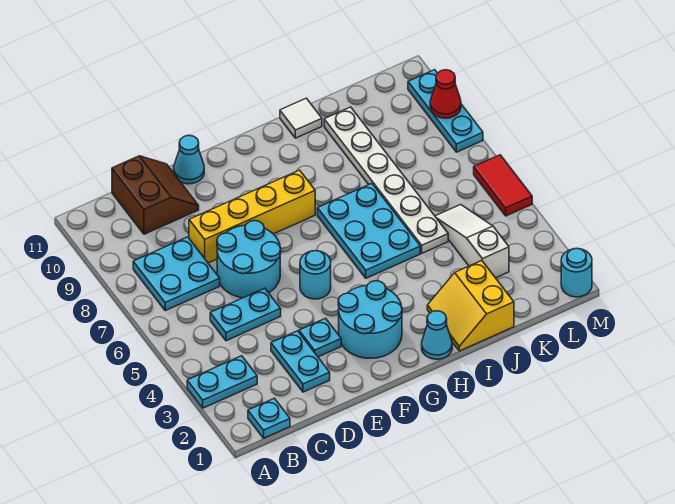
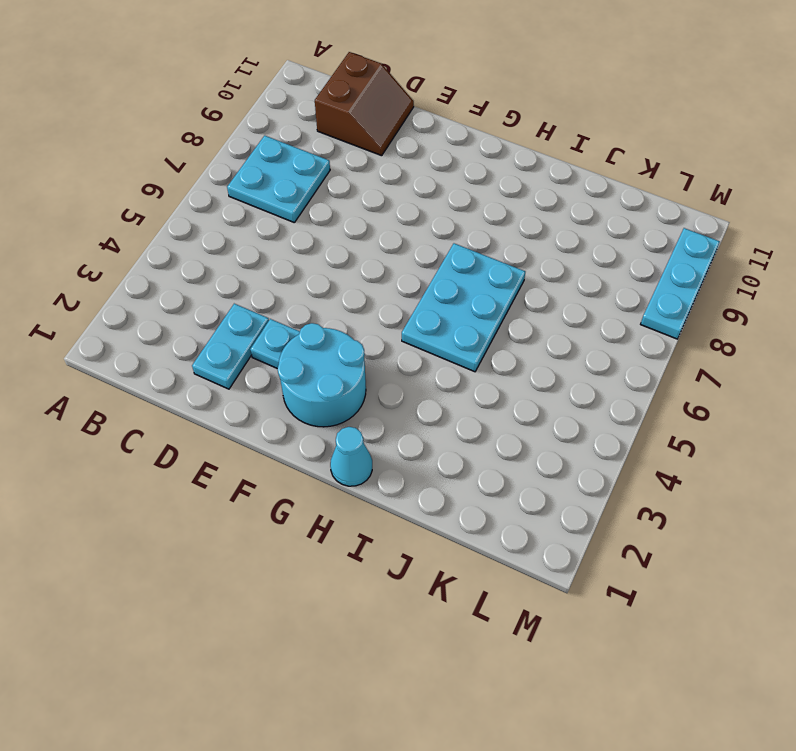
none -> cyan plate A3:B3 level 1
none -> cyan plate B1 level 1
none -> cyan plate C5:D5 level 1

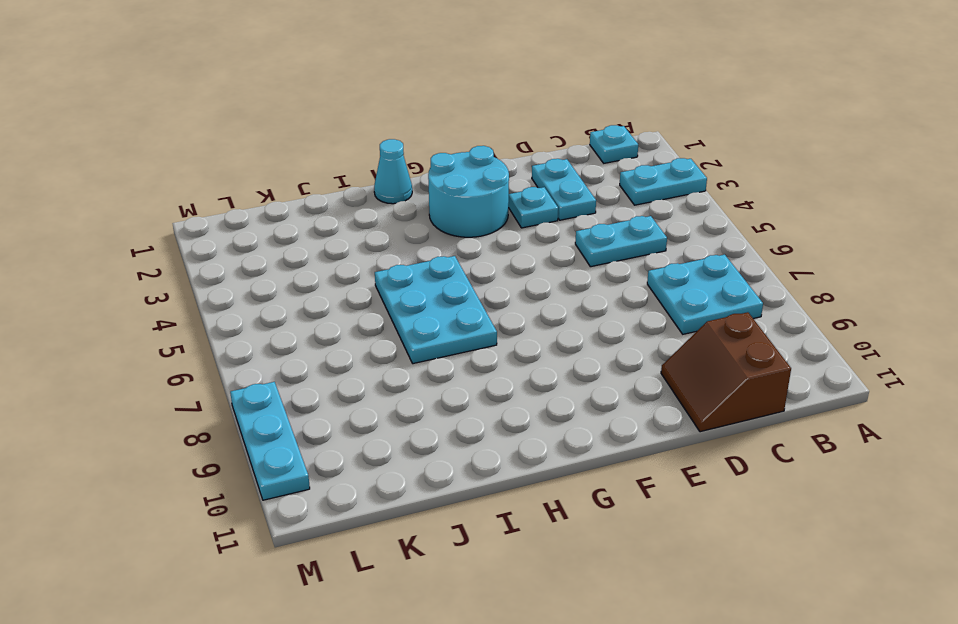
none -> cyan round brick D6:E7 level 1
none -> yellow brick D8:G8 level 1
none -> cyan cone E11 level 1

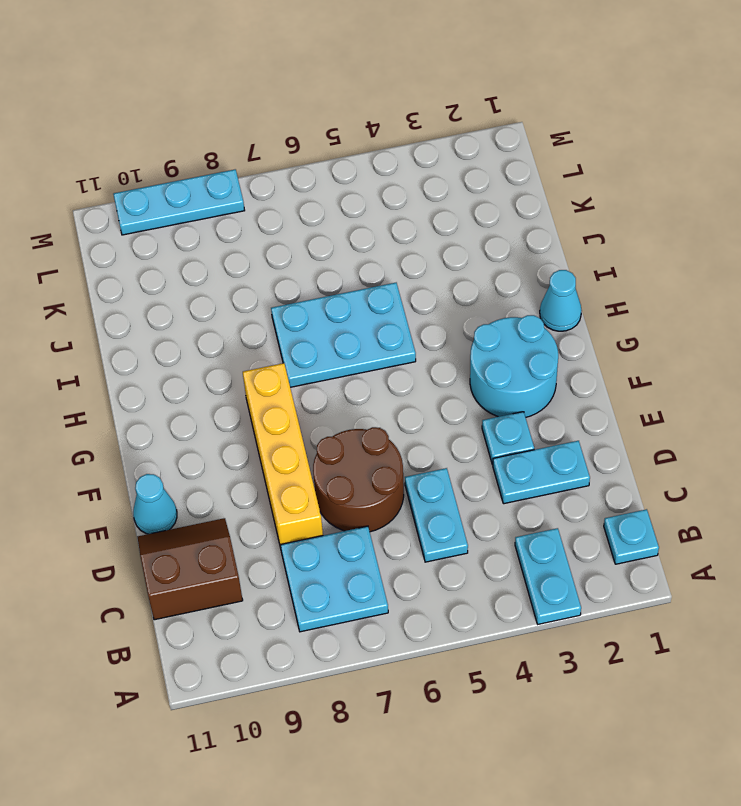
brown round brick D6:E7 level 1 -> cyan round brick D6:E7 level 1
none -> cyan round brick F5 level 1
none -> yellow slope I1:J2 level 1 top J
none -> white tile I11 level 1

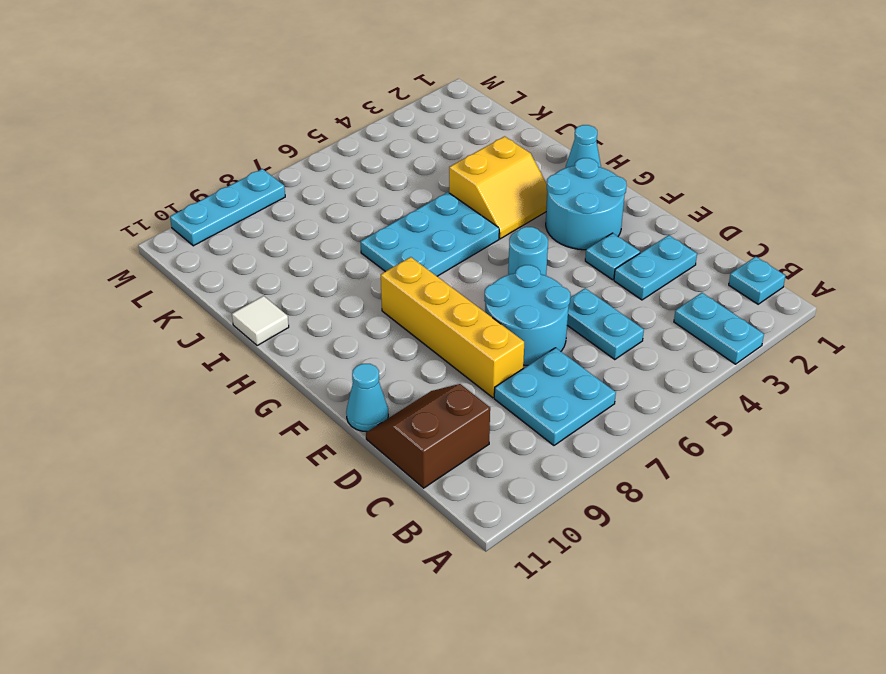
yellow slope H3:I4 level 1 top I -> yellow slope I1:J2 level 1 top J
none -> white plate J5:J10 level 1
none -> white slope K3:K5 level 1 top 3
none -> cyan round brick M1 level 1

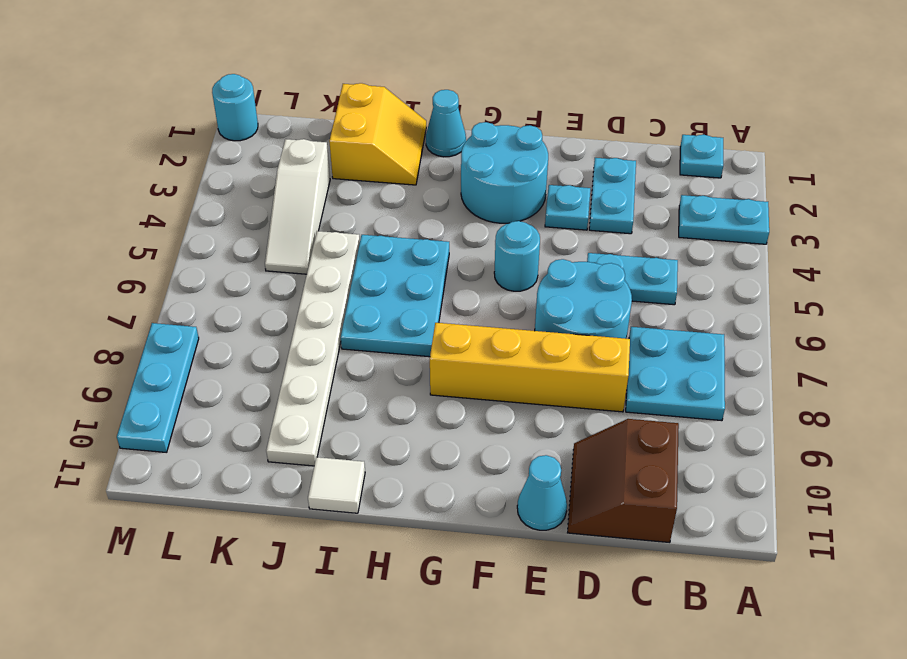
none -> red tile M5:M6 level 1
none -> red cone M9 level 2

